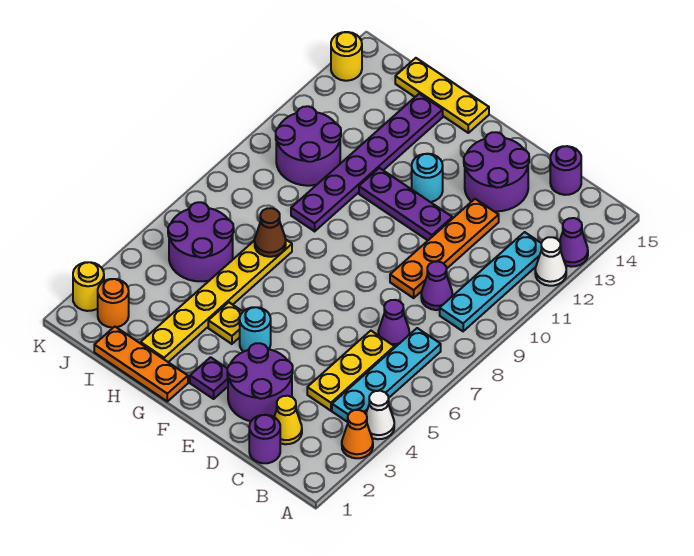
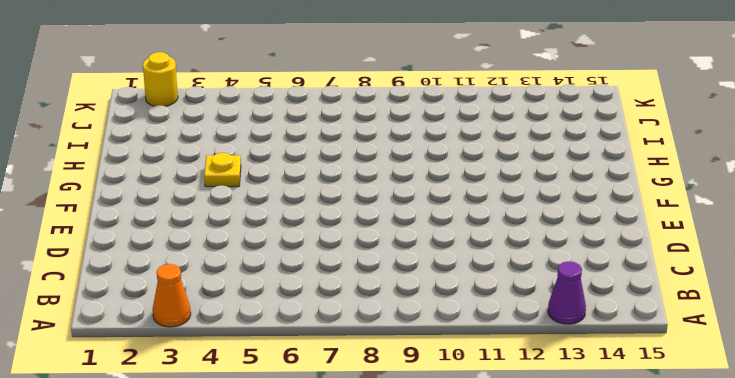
none -> white cone A4 level 1
none -> white cone A12 level 1
none -> cyan plate B4:B7 level 1
none -> cyan plate B9:B12 level 1

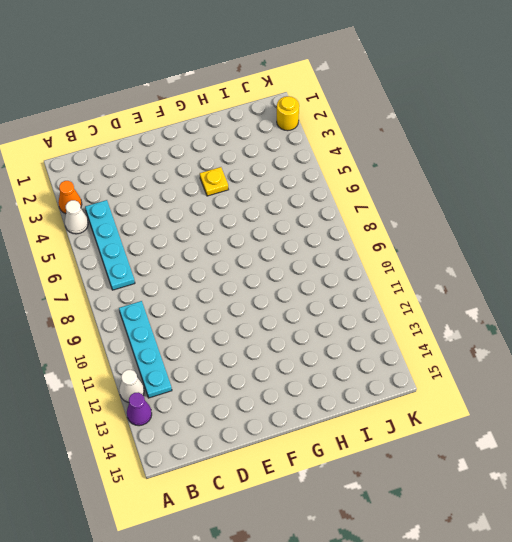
none -> purple round brick C1 level 1
none -> yellow cone C2 level 1
none -> yellow plate C4:C6 level 1
none -> purple cone C7 level 1

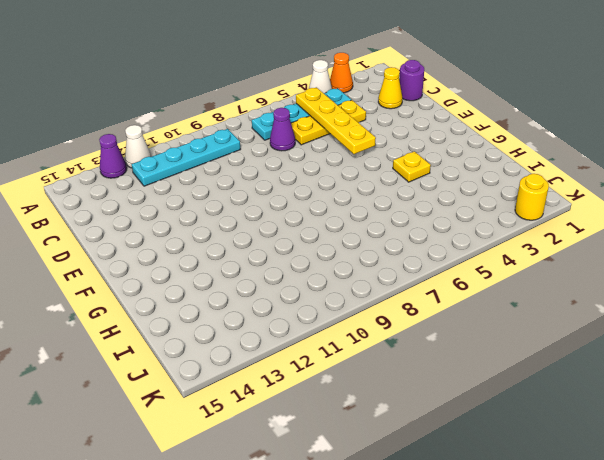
yellow plate B5:E5 level 2 -> none
none -> purple cone C9 level 1
none -> purple round brick C15 level 1
none -> purple round brick D2:E3 level 1
none -> orange plate D9:D12 level 1

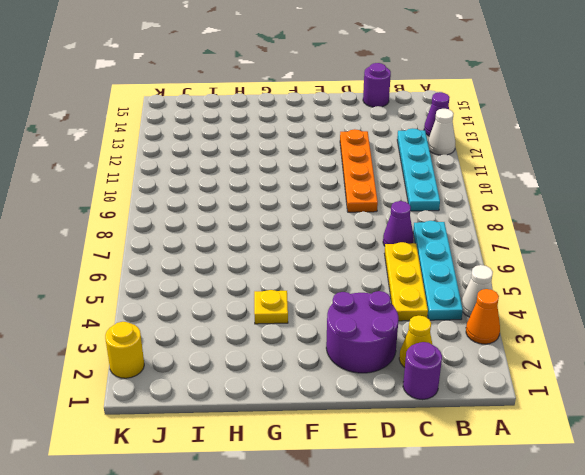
none -> purple cone C9 level 1
none -> purple round brick D13:E14 level 1
none -> purple plate E11:G11 level 1
none -> purple plate F2 level 1

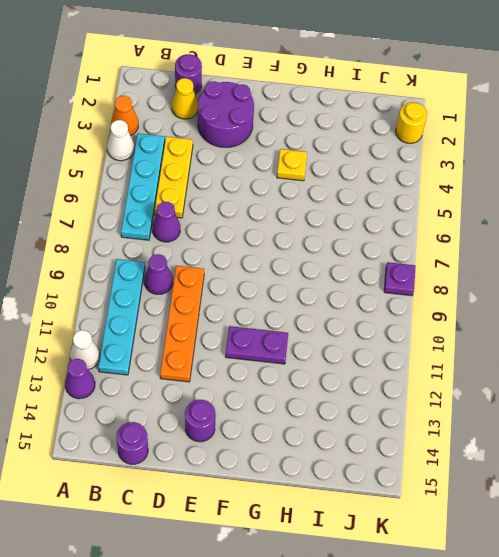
purple round brick E14 level 1 -> purple round brick D13:E14 level 1
purple plate F11:G11 level 1 -> purple plate E11:G11 level 1
purple plate K8 level 1 -> purple plate F2 level 1
none -> cyan round brick F4 level 1
none -> cyan round brick F12 level 1
none -> orange plate G1:I1 level 1
none -> yellow plate G15:I15 level 1

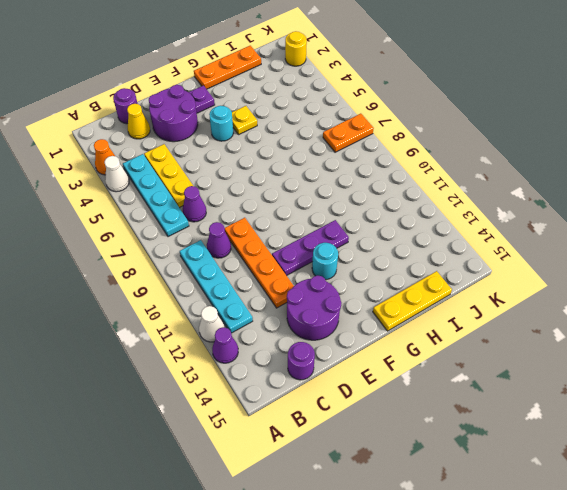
orange plate J7:K7 level 1 -> none
none -> yellow plate H2:H7 level 1
none -> purple plate H9:H14 level 1
none -> purple round brick I5:J6 level 1
none -> purple round brick I10:J11 level 1

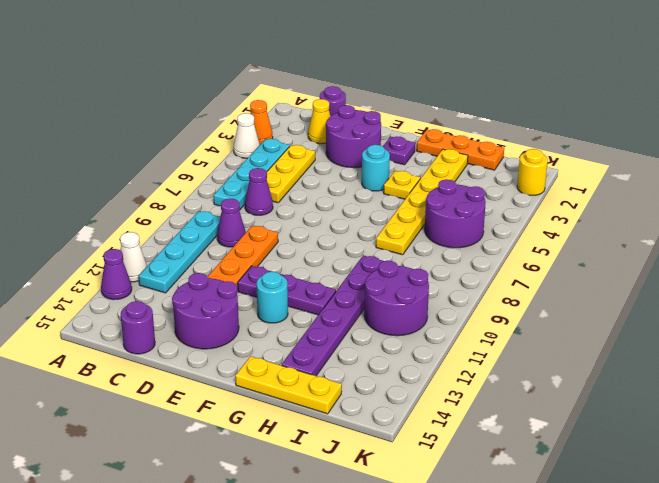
none -> orange round brick J2 level 1
none -> yellow round brick K14 level 1
none -> brown cone H7 level 2

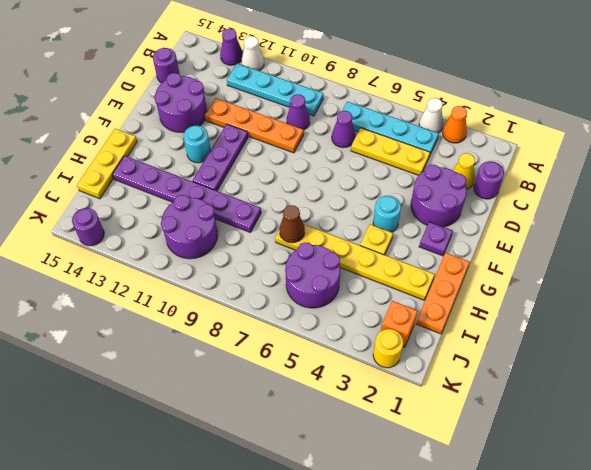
orange brick J2 level 1 -> orange round brick J2 level 1
purple round brick K14 level 1 -> yellow round brick K14 level 1

